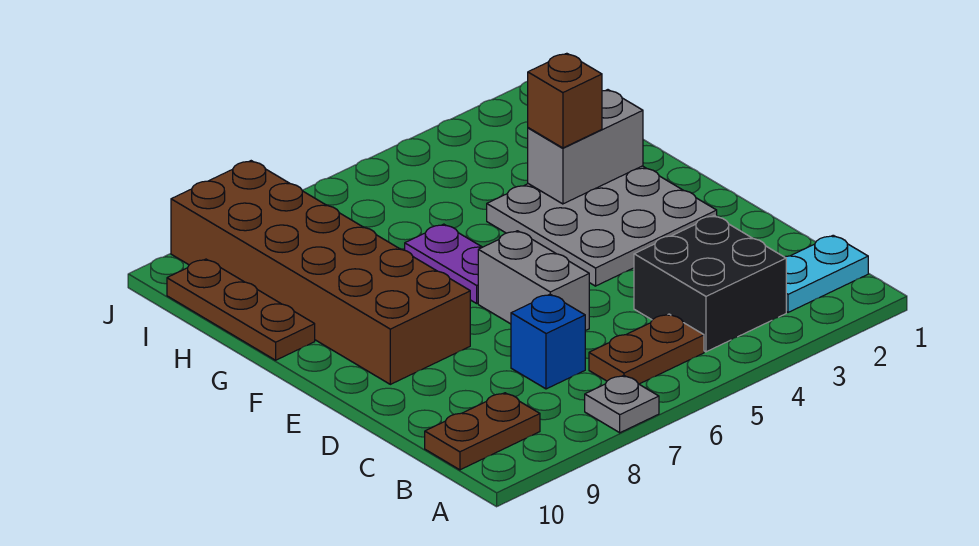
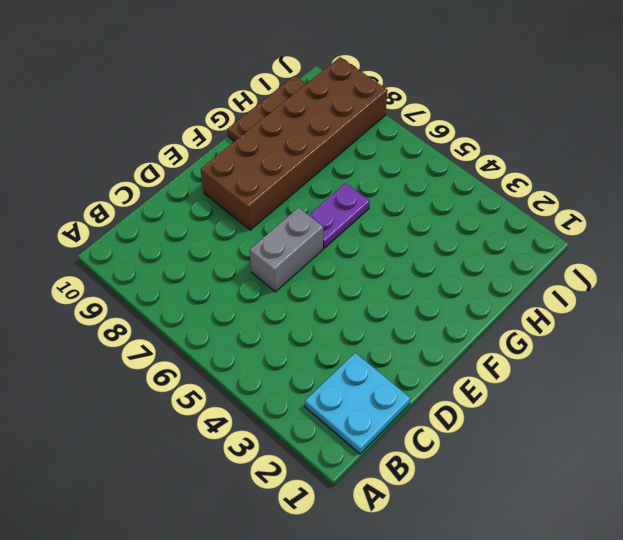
cyan plate B1:C2 level 1 -> cyan plate B1:B2 level 1
none -> grey plate A7 level 1
none -> black brick B3:C4 level 1
none -> brown plate B5:B6 level 1

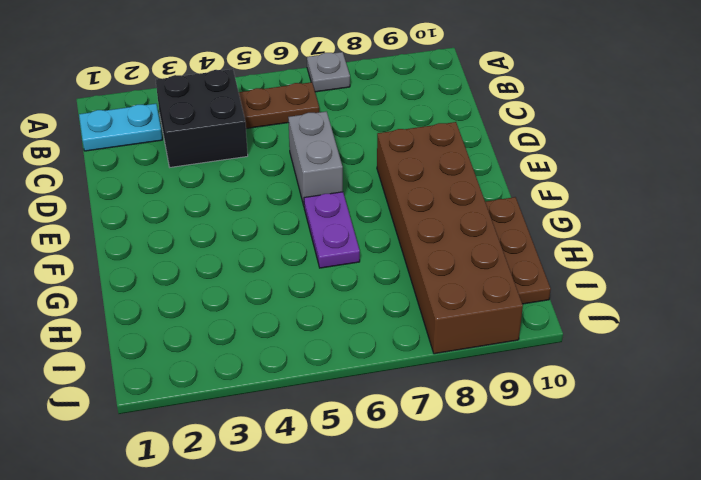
none -> brown plate B9:B10 level 1
none -> blue brick C7 level 1
none -> grey plate E2:G4 level 1

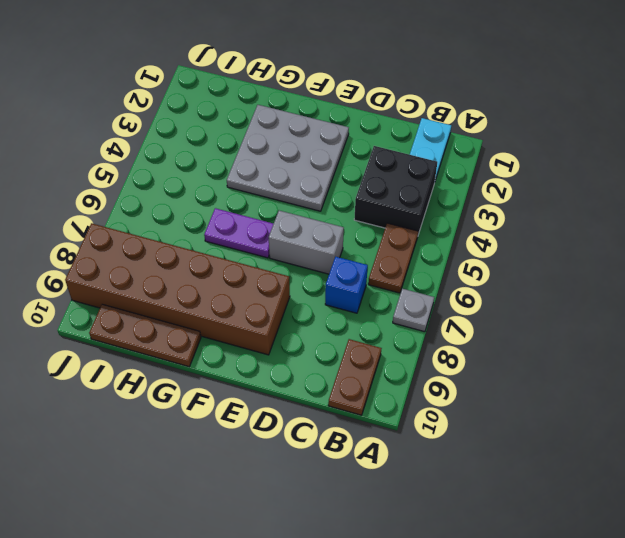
none -> grey brick G2:G3 level 2
none -> brown brick G3 level 3

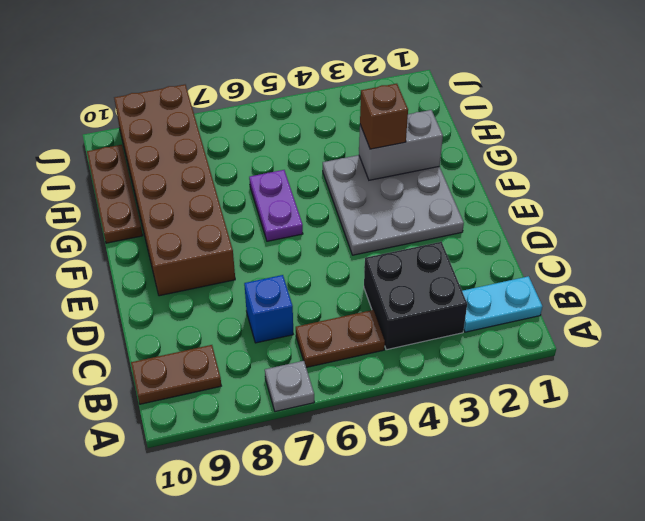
none -> grey brick D6:E6 level 1

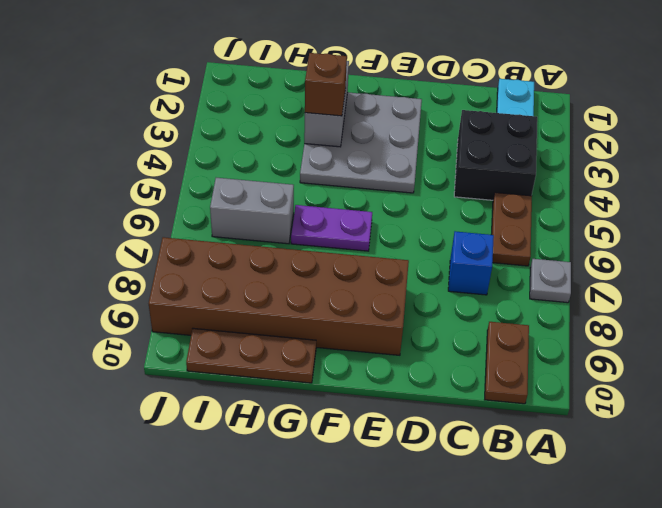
grey brick H6:I6 level 1 -> grey brick D6:E6 level 1

